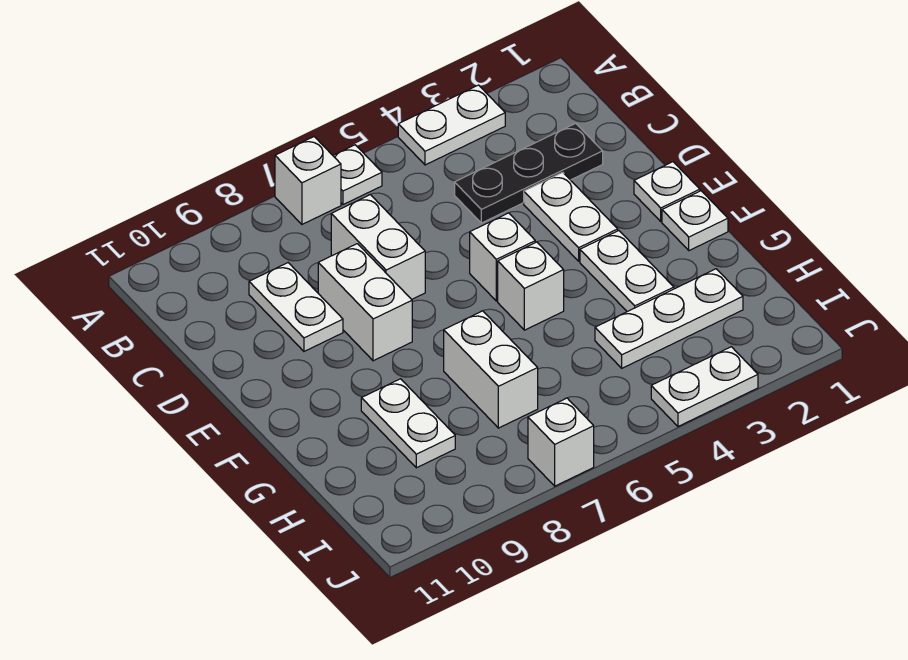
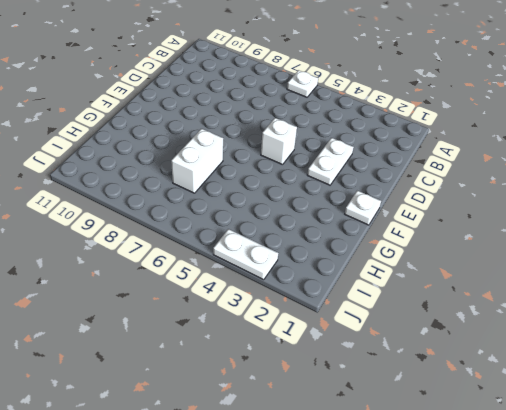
none -> white plate A3:A4 level 1
none -> white brick A7 level 1
none -> black plate C2:C4 level 1

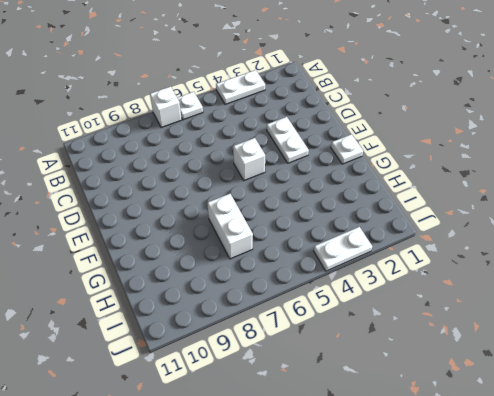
none -> black plate C2:C4 level 1
none -> white brick C7:D7 level 1
none -> white plate C9:D9 level 1

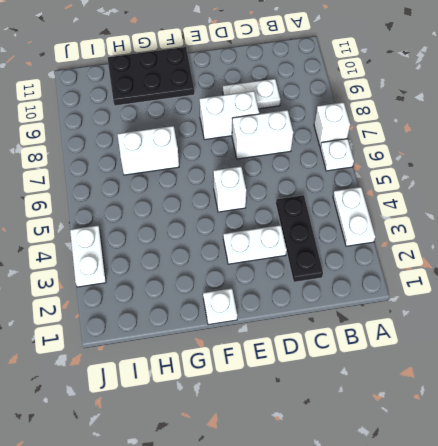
black plate F10:H11 level 1 -> none
none -> white plate E1 level 1
none -> white plate F3:G3 level 1
none -> white brick F5 level 1

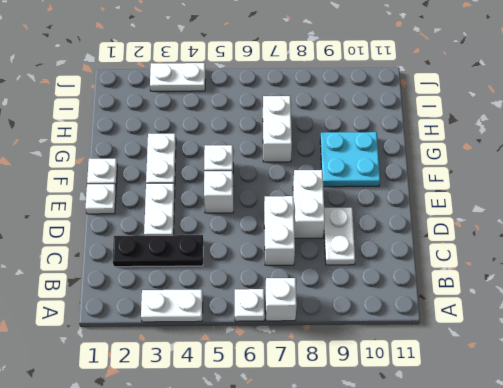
cyan plate F9:G10 level 1 -> white plate G9:H9 level 1
none -> white plate H2:H4 level 1
none -> white brick J7 level 1

